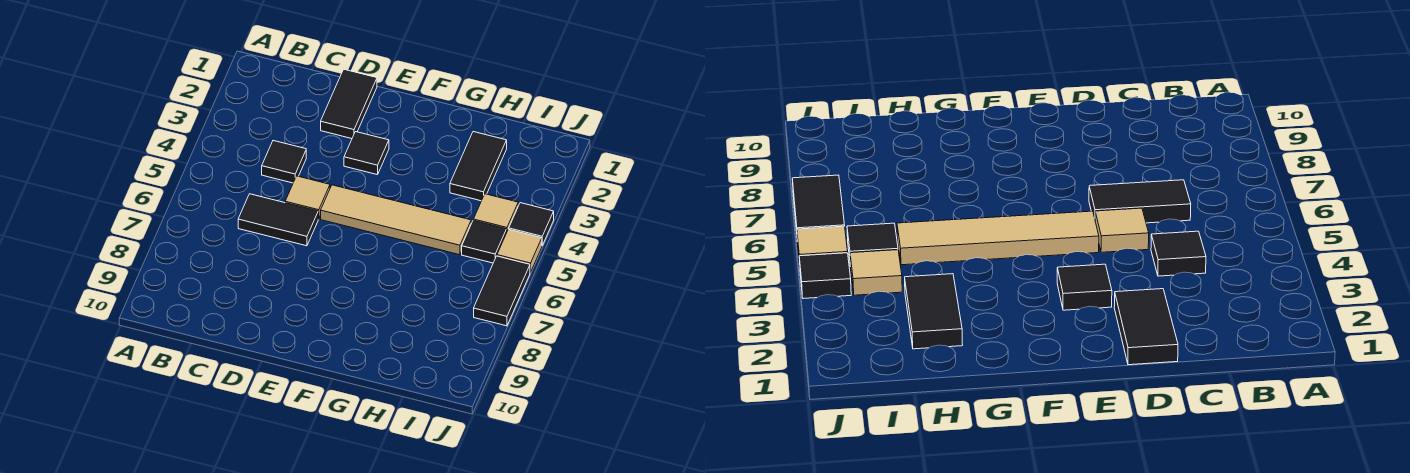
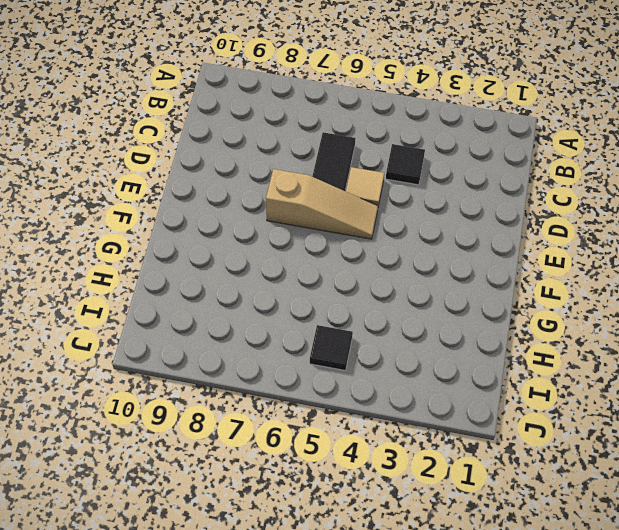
tan slope E5:E7 level 1 top 7 -> tan tile E5:H5 level 1
none -> black tile D1:D2 level 1
none -> black tile E3 level 1
none -> black tile H2:H3 level 1

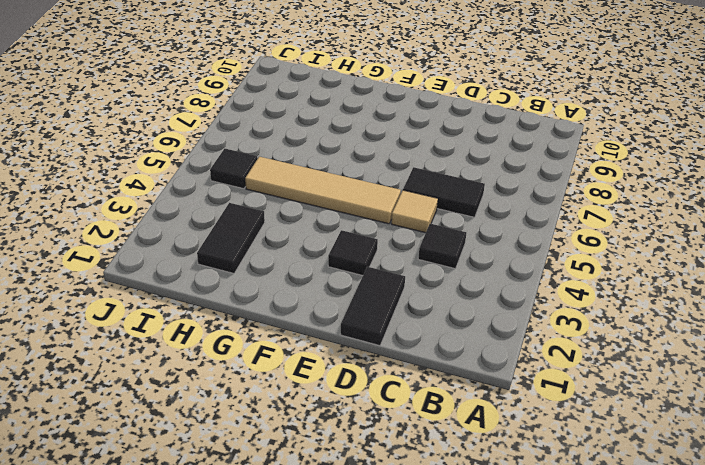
none -> tan tile I4 level 1
none -> black tile J4 level 1
none -> tan tile J5 level 1

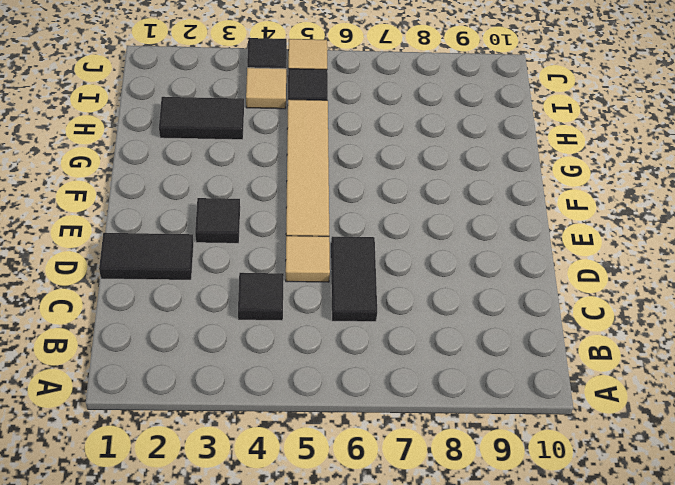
none -> black tile J6:J7 level 1

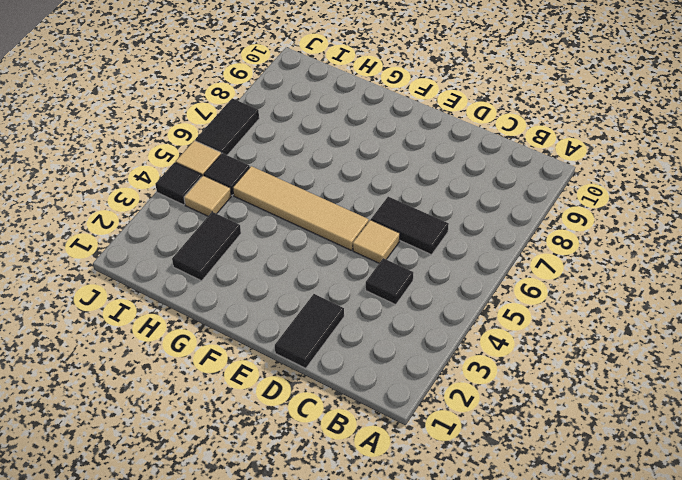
none -> black tile E3 level 1

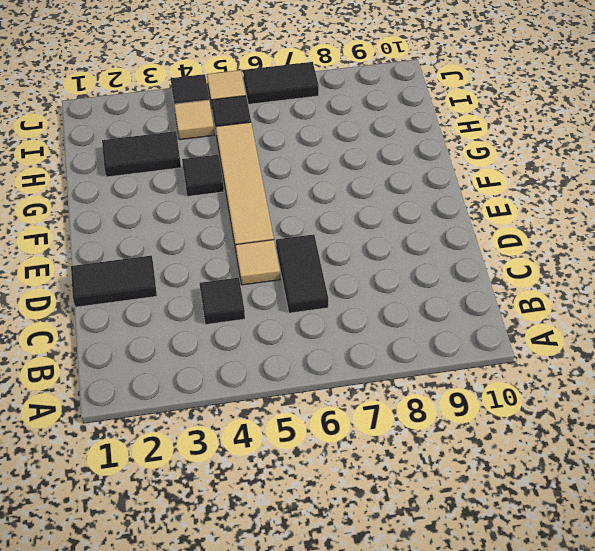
black tile G4 level 1 -> black tile E3 level 1

